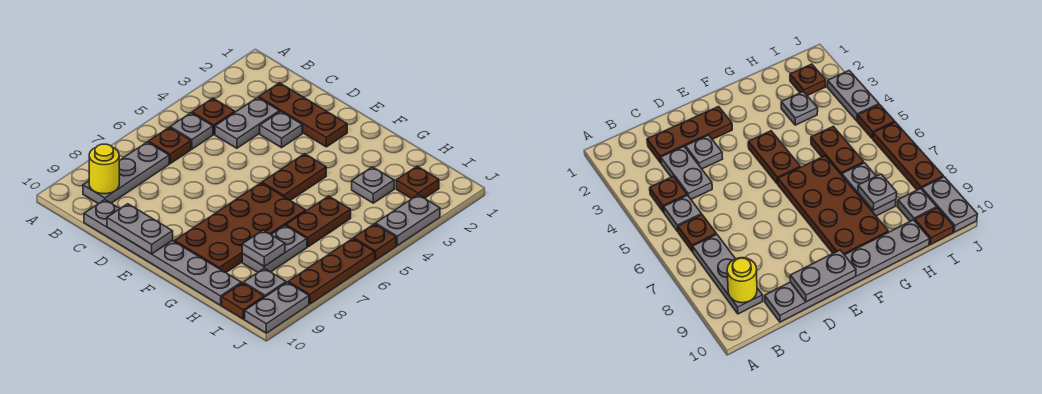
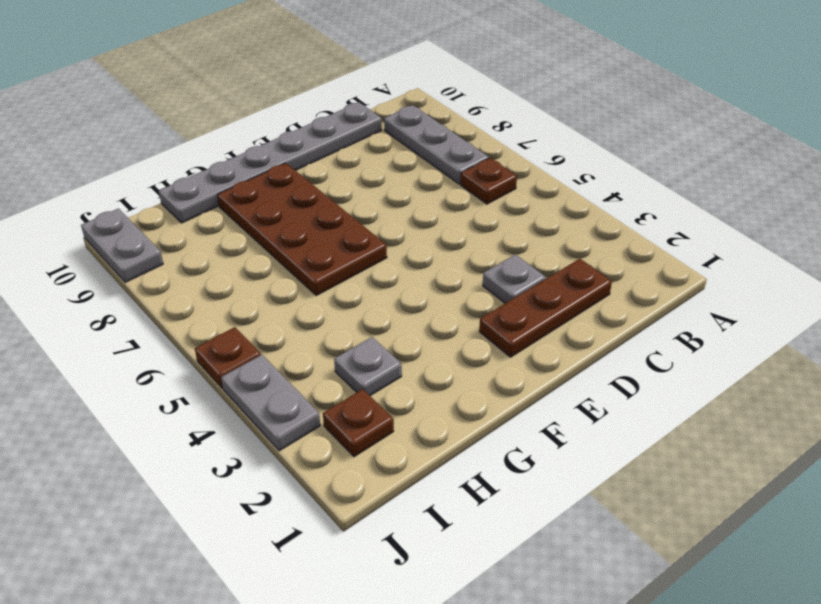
none -> brown plate B4 level 1
none -> grey plate B5 level 1
none -> grey plate C3:C4 level 1

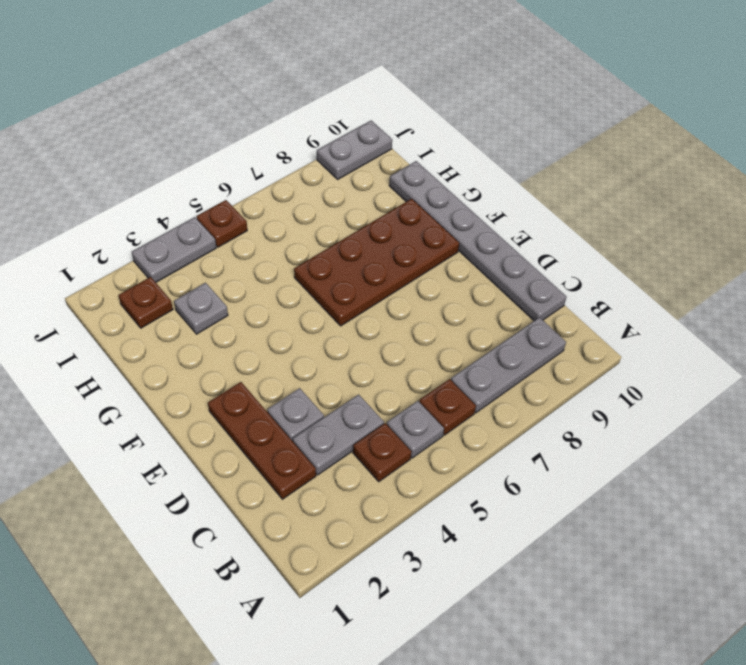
none -> brown plate F4:F5 level 1
none -> brown plate H5:H6 level 1
none -> grey plate H7:H8 level 1

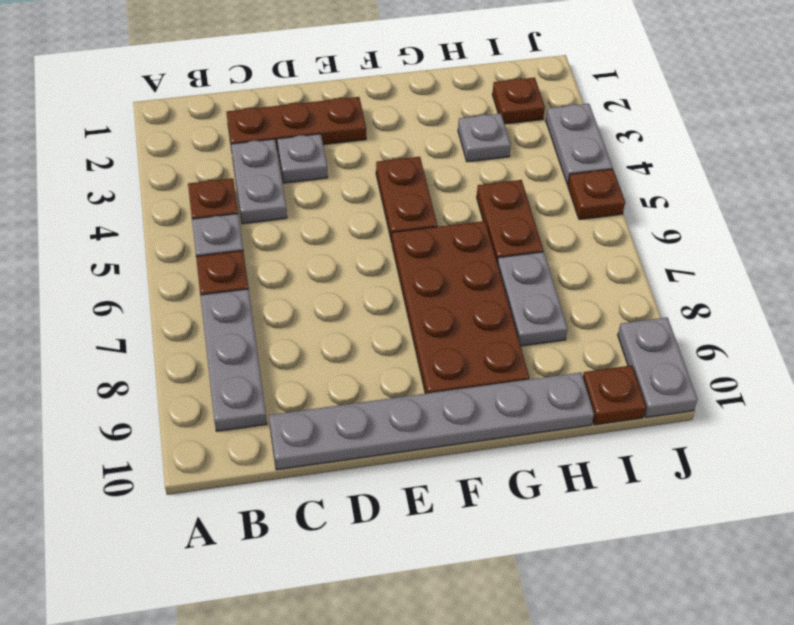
none -> grey plate I9 level 1
none -> brown plate J6:J8 level 1
none -> yellow round brick B9 level 2

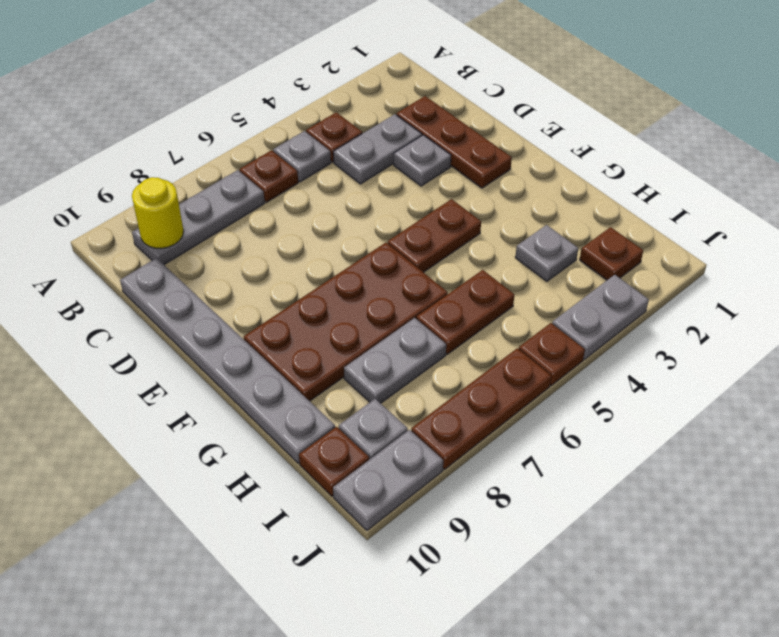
none -> grey plate D10:E10 level 2
none -> grey plate H8 level 2

